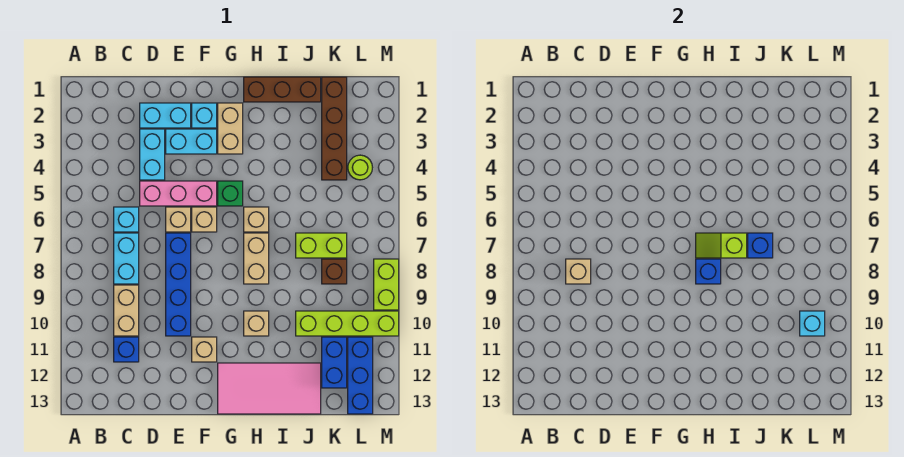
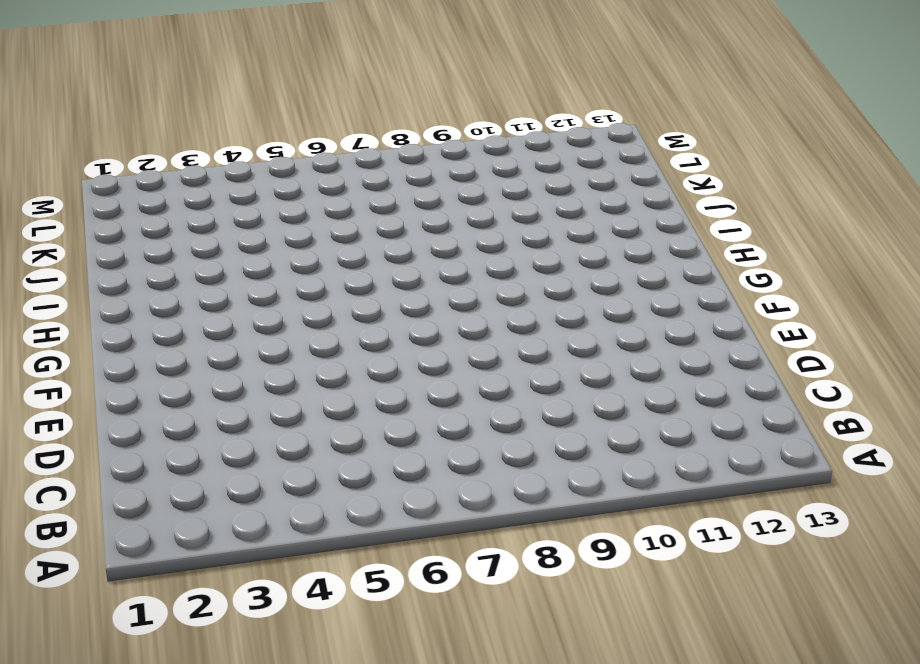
none -> cyan brick C6 level 1
none -> cyan brick C7:C8 level 1
none -> tan brick C9:C10 level 1
none -> blue brick C11 level 1

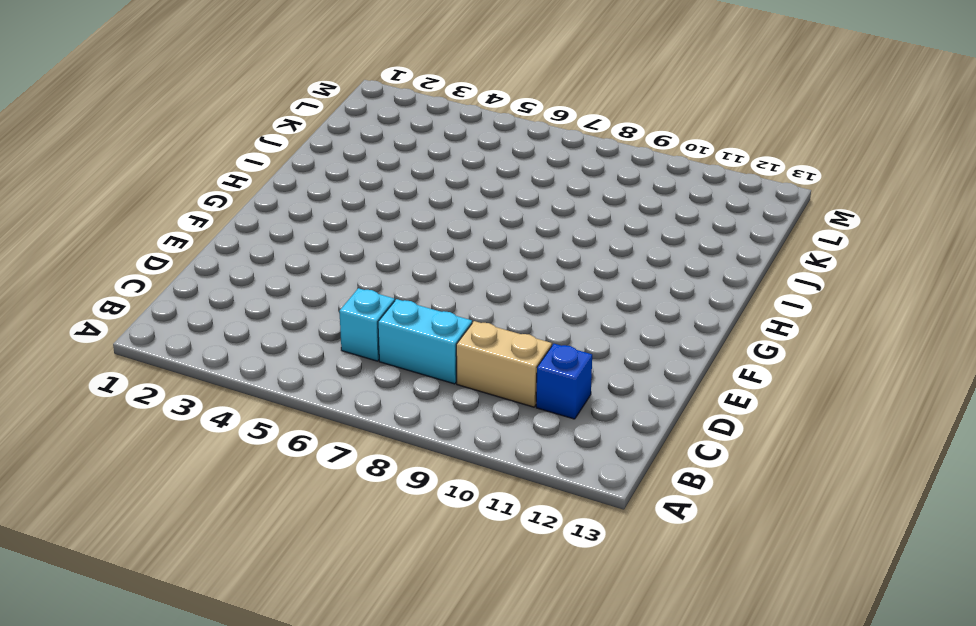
none -> cyan brick D2:E2 level 1
none -> cyan brick D3:D4 level 1
none -> pink brick D5:F5 level 1
none -> cyan brick E3:F3 level 1

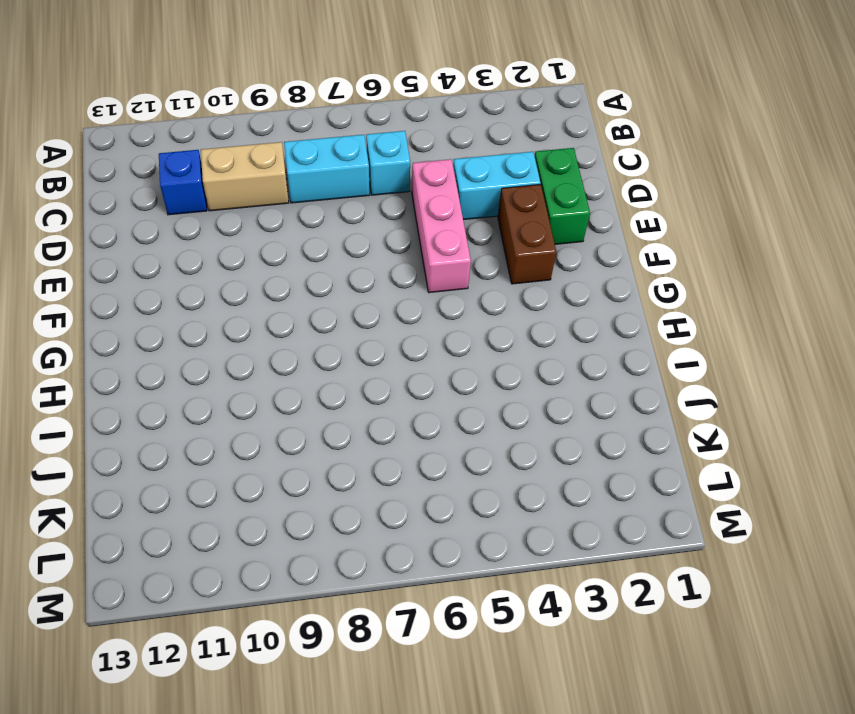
green brick D2:E2 level 1 -> cyan brick D2:E2 level 1
brown brick E3:F3 level 1 -> cyan brick E3:F3 level 1
none -> tan brick E6 level 1
none -> blue brick E7:E10 level 1
none -> cyan brick F2 level 1
none -> tan brick F6 level 1

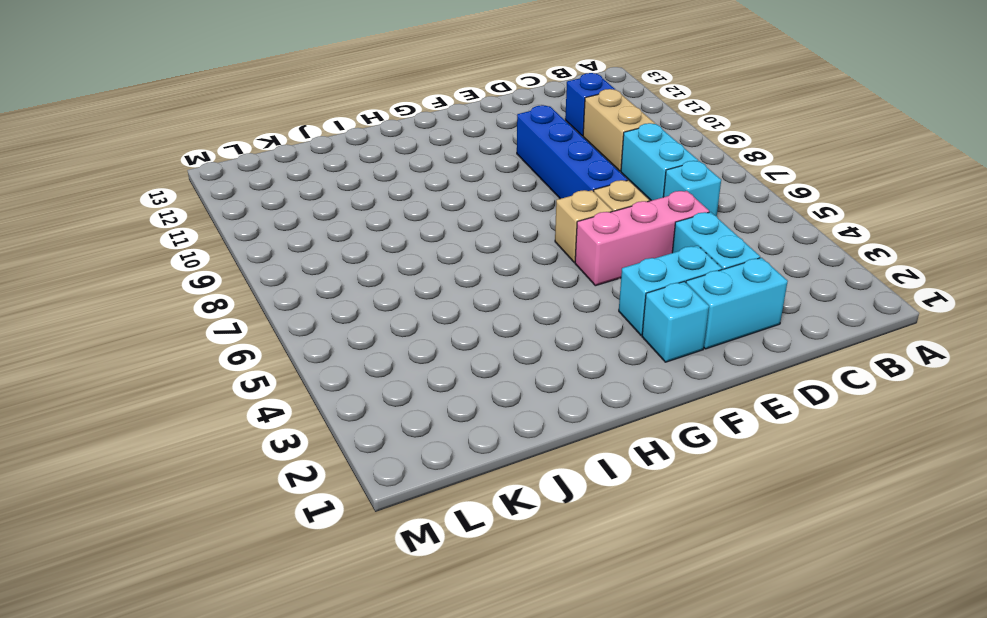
none -> tan brick F11 level 1
none -> tan brick G2:G3 level 1
none -> green brick G5 level 1
none -> pink tile G12:J13 level 1

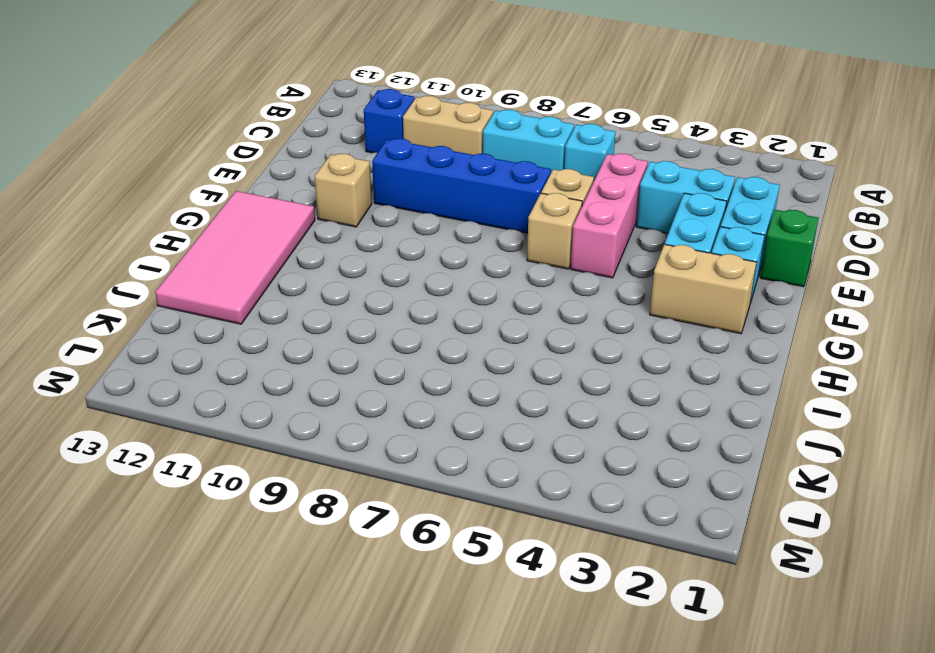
green brick E1 level 1 -> green brick G5 level 1
none -> brown brick H1:J1 level 1
none -> tan brick H6 level 1
none -> tan brick H7:H8 level 1
none -> tan brick H10 level 1

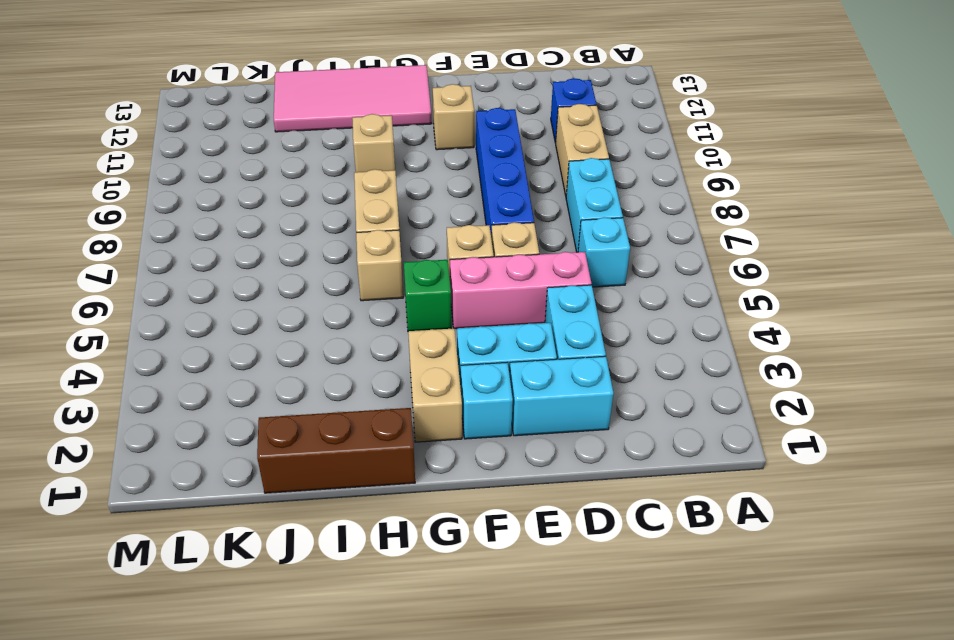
none -> lime brick J7:K7 level 1
none -> lime brick J10:M10 level 1
none -> brown brick K1:K4 level 1
none -> brown brick K8 level 1

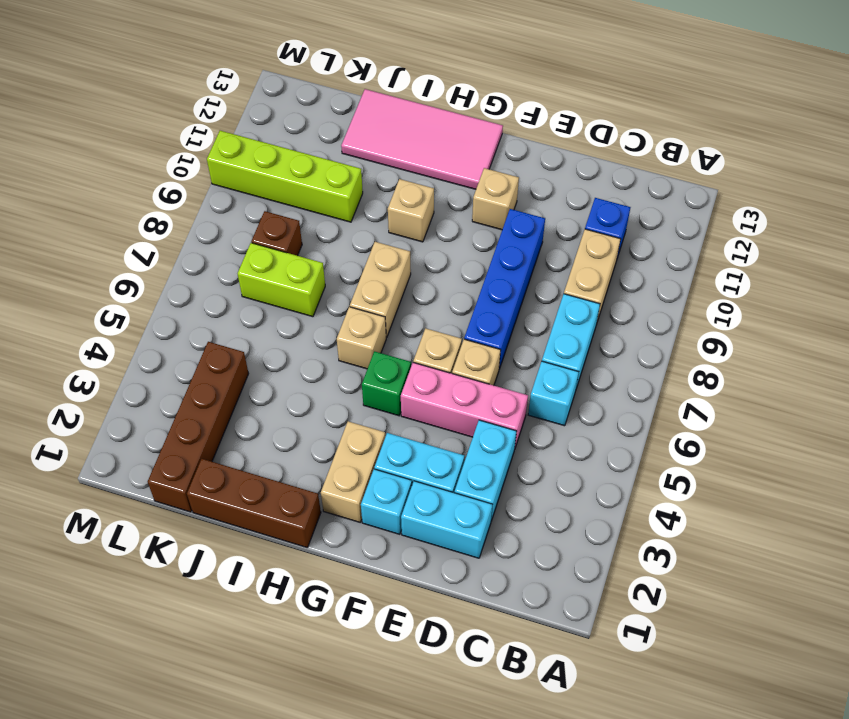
none -> blue brick K11:K12 level 1
none -> lime round brick L4 level 1
none -> blue brick L11:L13 level 1
none -> lime brick M8:M9 level 1

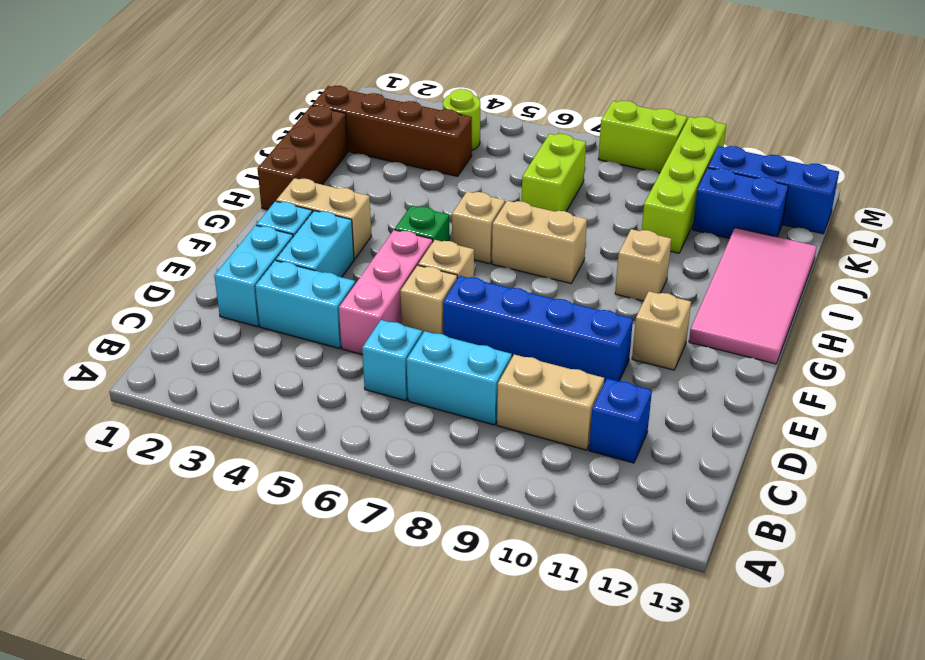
none -> brown brick K8 level 1
none -> tan brick C8 level 2
none -> lime slope H7:I7 level 2 top I
none -> blue brick H8 level 2

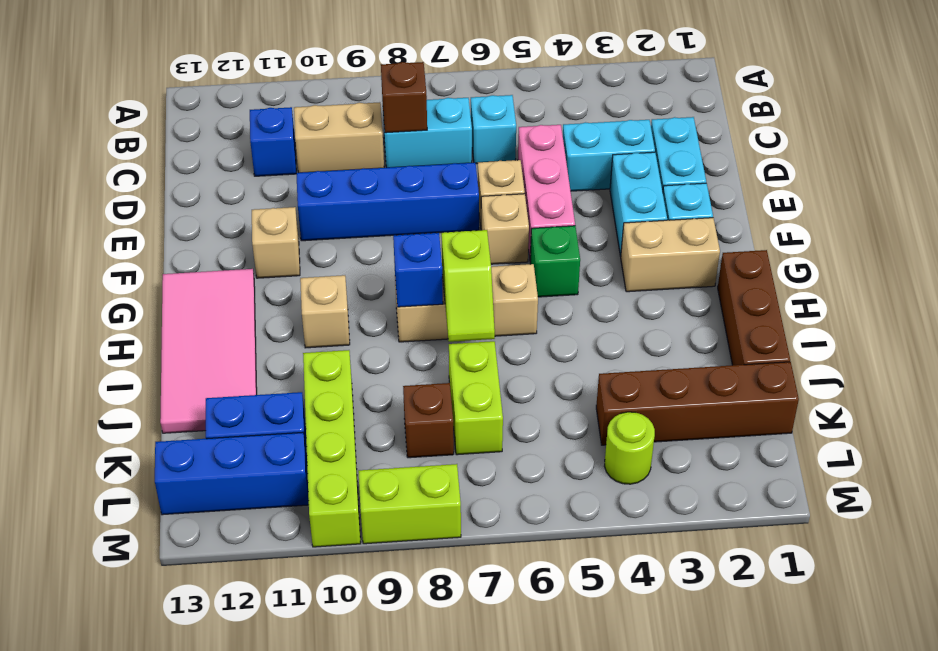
brown brick C8 level 2 -> tan brick C8 level 2
lime slope H7:I7 level 2 top H -> lime slope H7:I7 level 2 top I
none -> blue brick J7 level 2
none -> cyan brick L10 level 2

